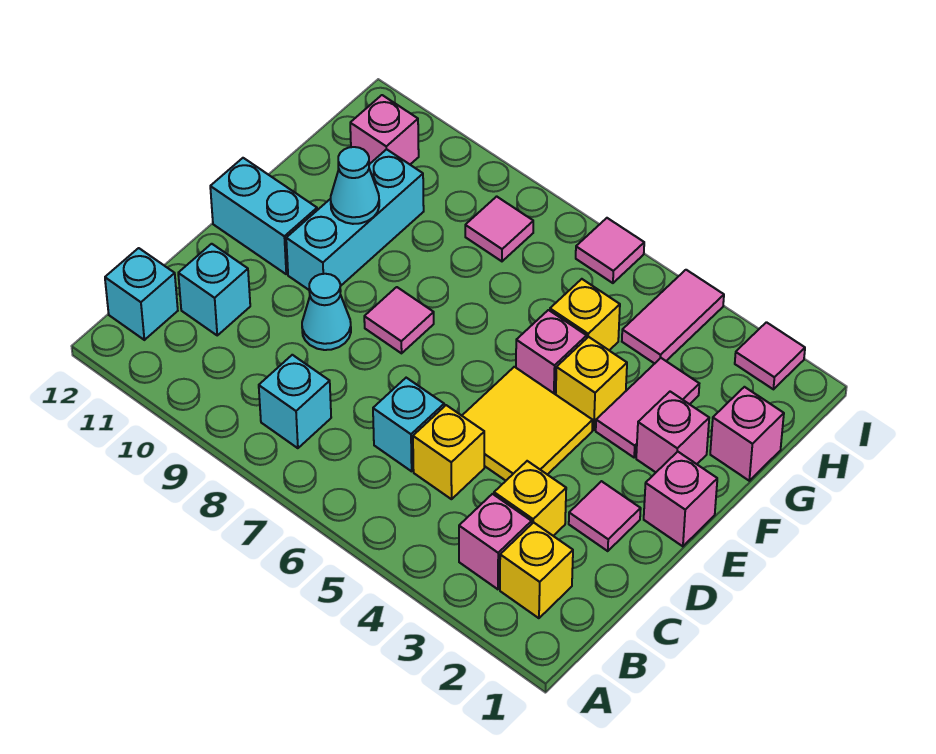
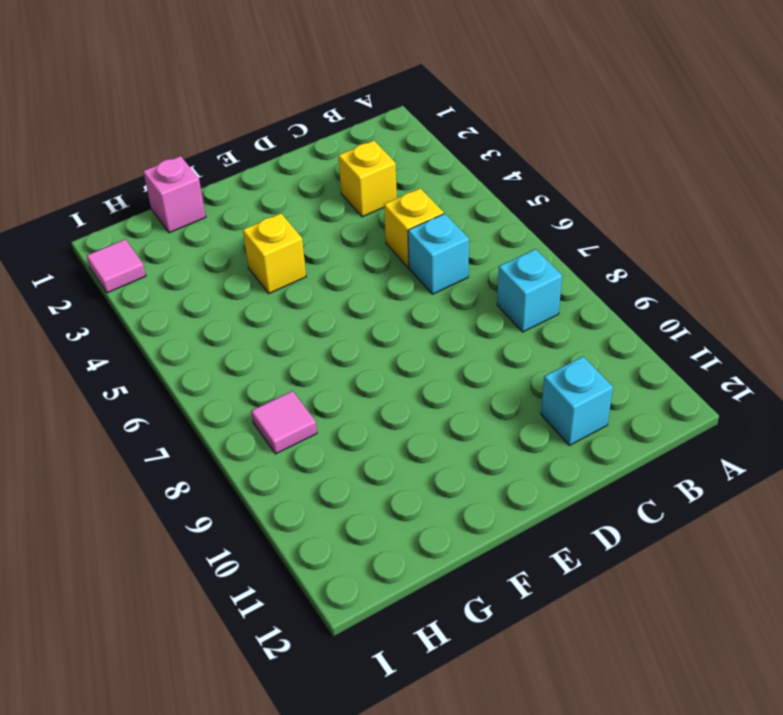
none -> yellow brick B2 level 1
none -> pink brick B3 level 1
none -> cyan brick B12 level 1

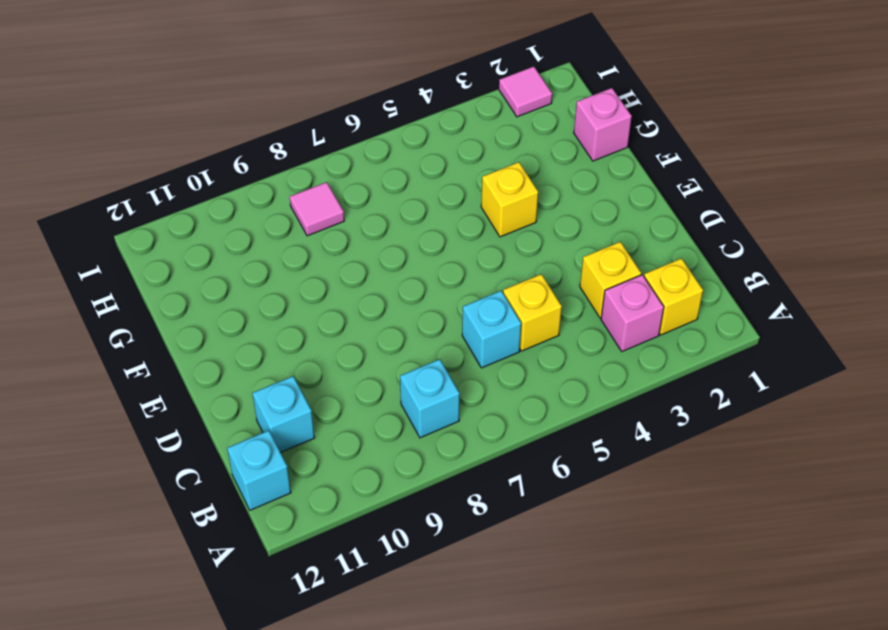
none -> pink tile D2 level 1
none -> yellow tile D4:E5 level 1
none -> cyan cone D9 level 1

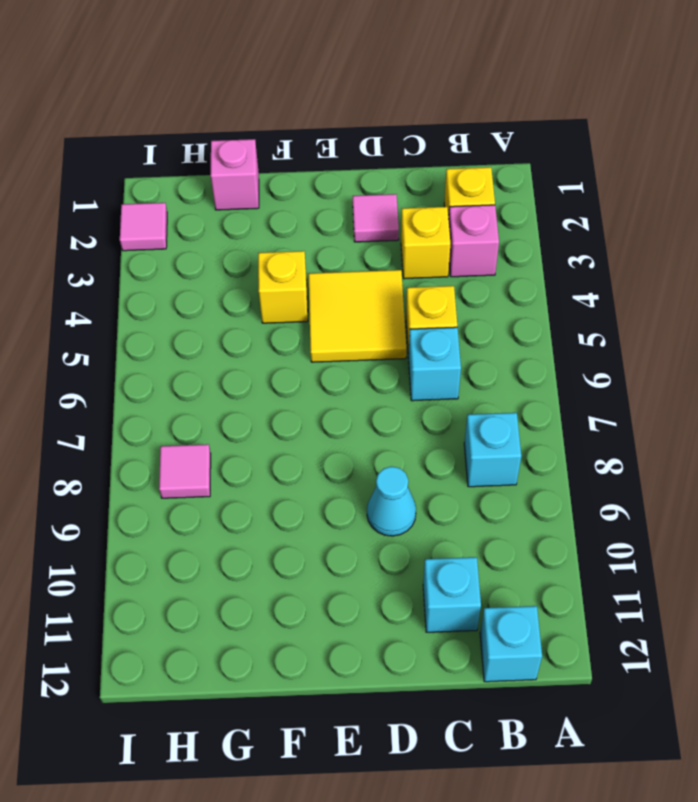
none -> pink brick E1 level 1
none -> pink tile E8 level 1
none -> cyan brick E10:G10 level 1

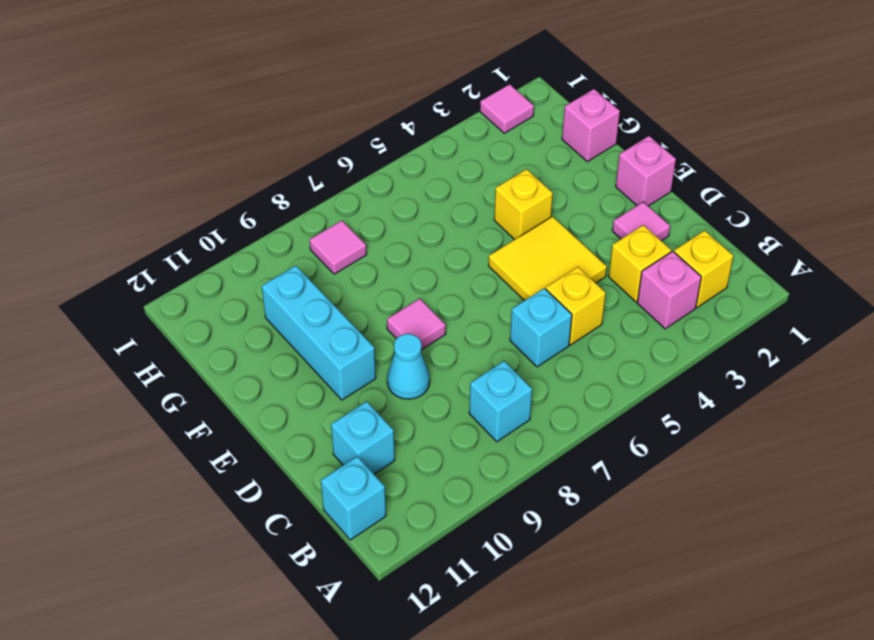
none -> cyan brick E11:E12 level 1
none -> pink brick F2 level 1
none -> pink tile F3:G3 level 1

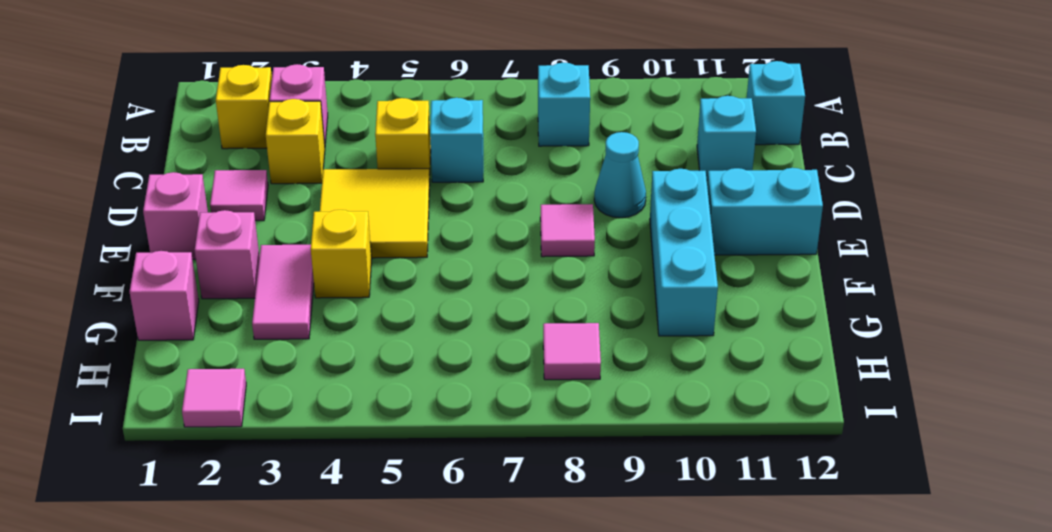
none -> pink brick F5 level 1
none -> yellow brick G5 level 1
none -> pink tile H4:I4 level 1

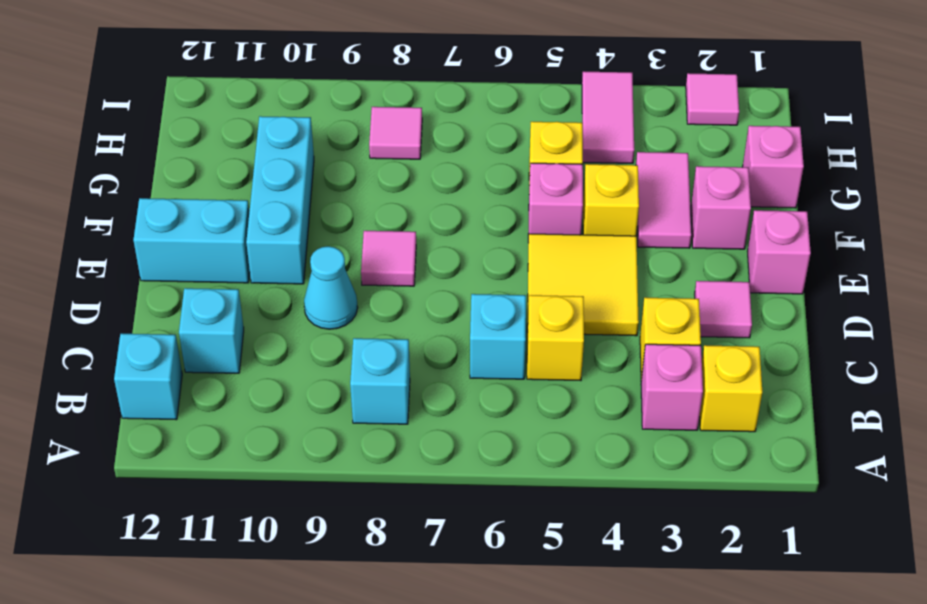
none -> pink brick H11 level 1
none -> pink tile I6 level 1
none -> cyan cone F10 level 2

